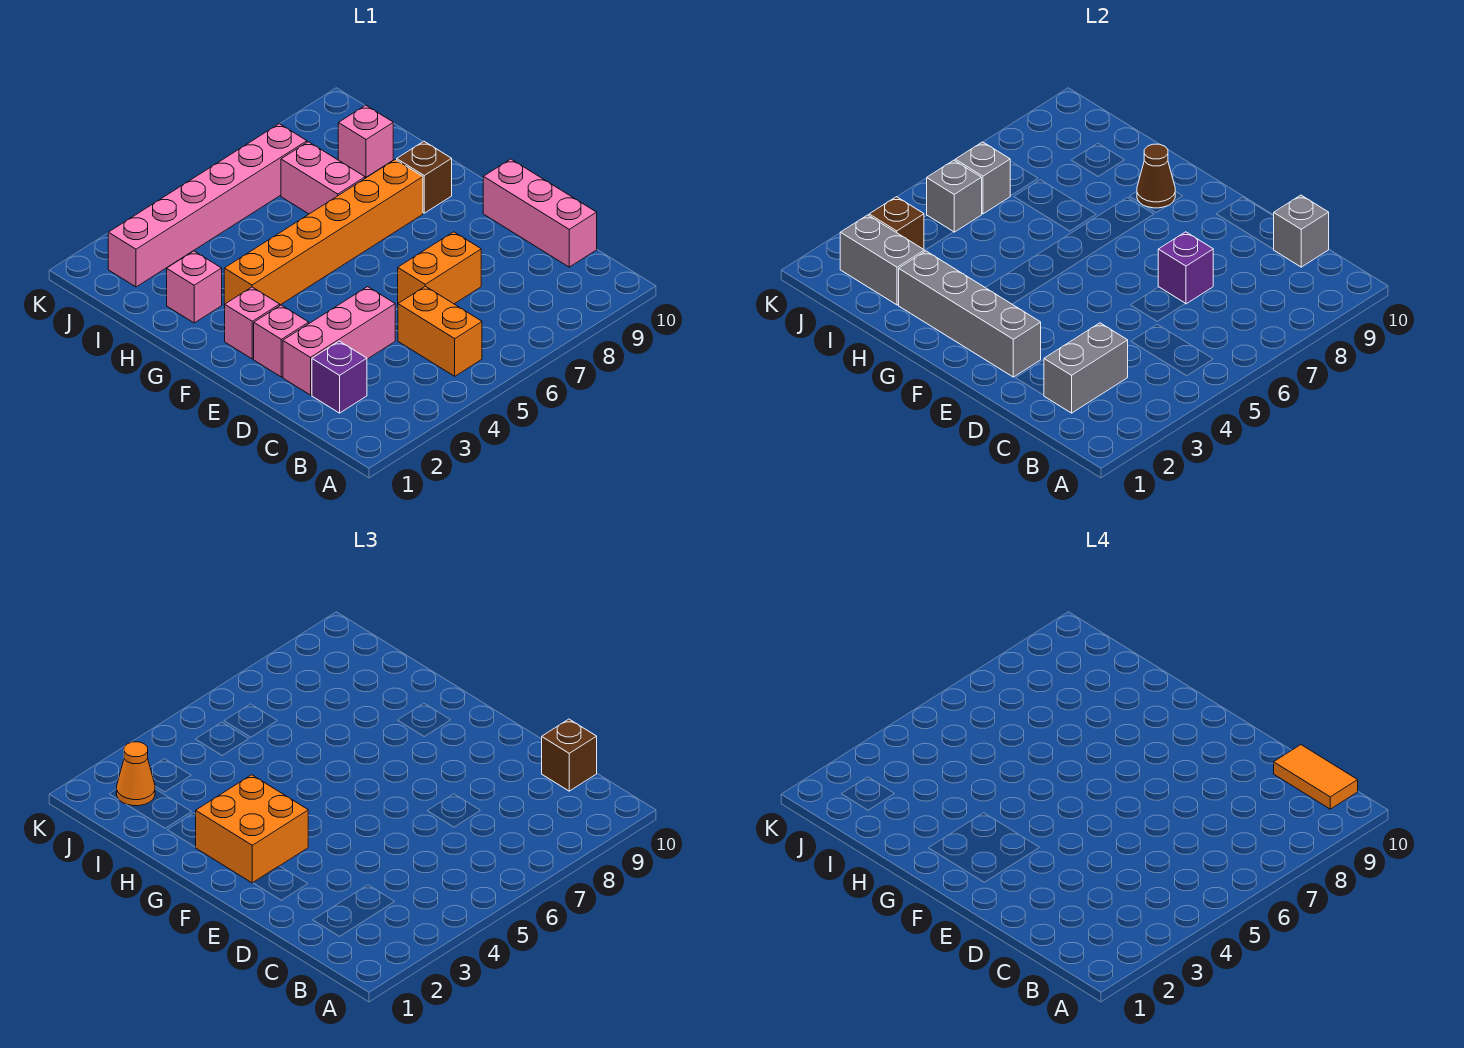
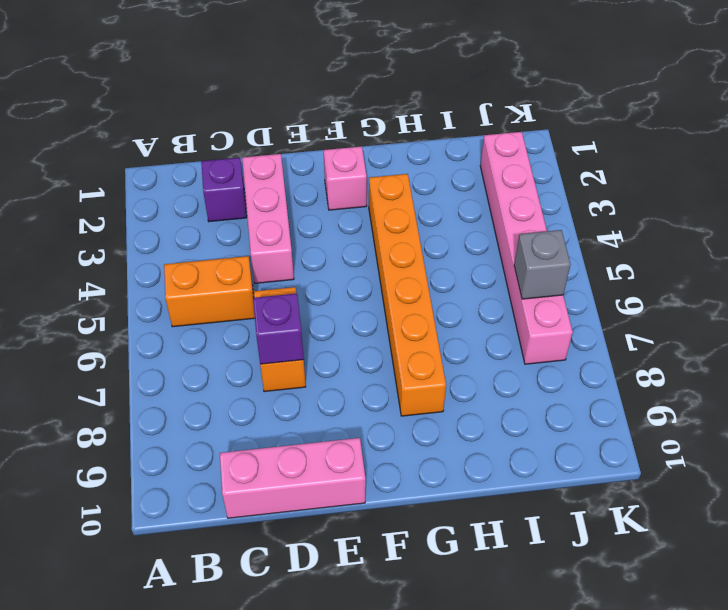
none -> pink brick E2 level 1
none -> brown brick G9 level 1
none -> pink brick H2 level 1

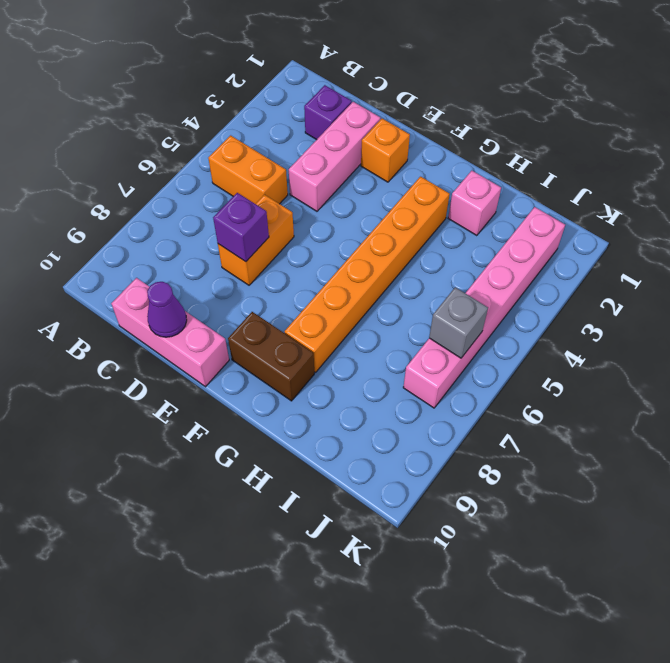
purple cone D10 level 2 -> none
orange brick E2 level 1 -> pink brick E2 level 1
brown brick F9:G9 level 1 -> brown brick G9 level 1
none -> pink brick F2 level 1
none -> pink brick H7:I7 level 1
none -> pink brick I9 level 1

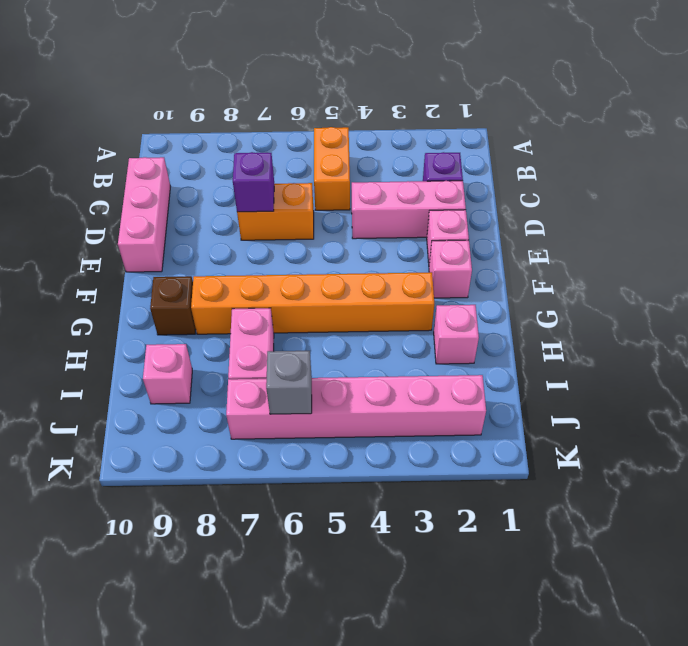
none -> grey brick C2:C3 level 2
none -> grey brick C10 level 2
none -> grey brick E2:H2 level 2

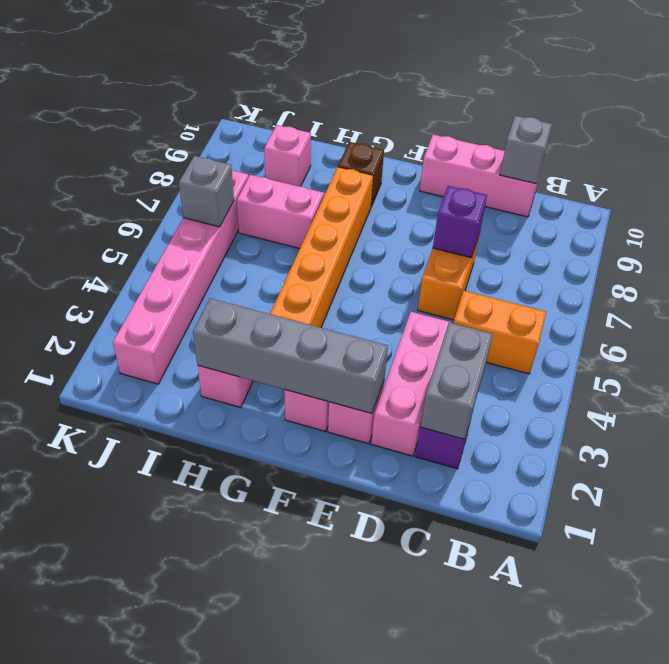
none -> brown cone G9 level 2
none -> grey brick I2:J2 level 2
none -> brown brick J3 level 2

